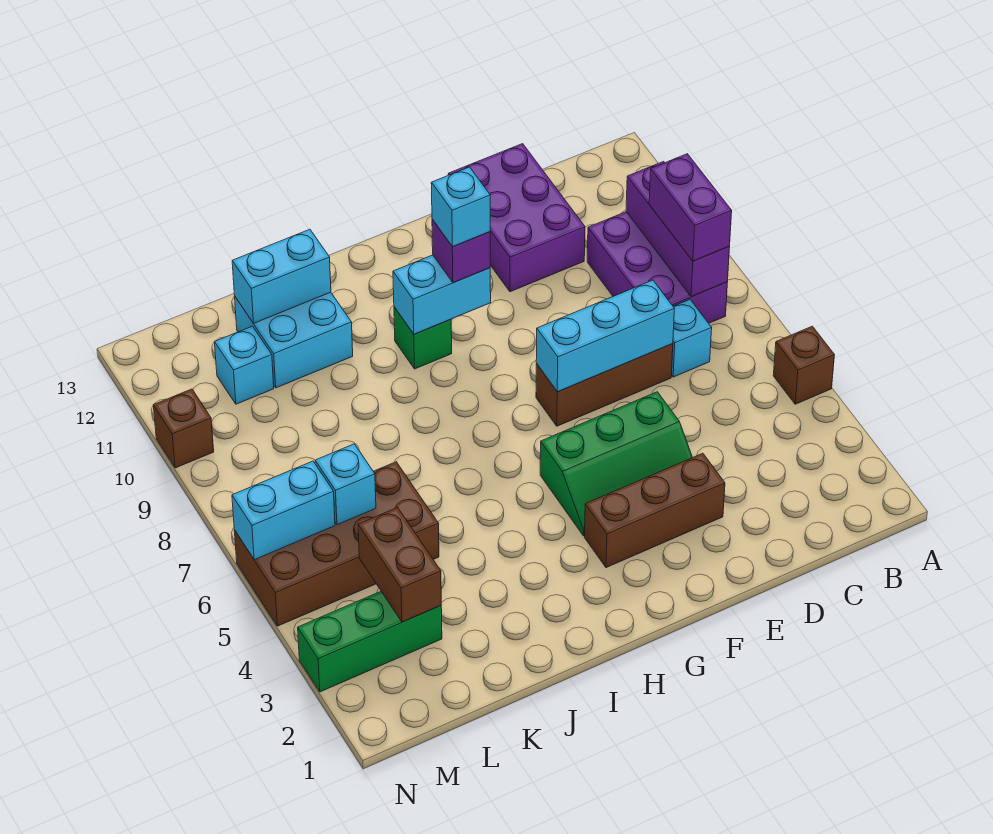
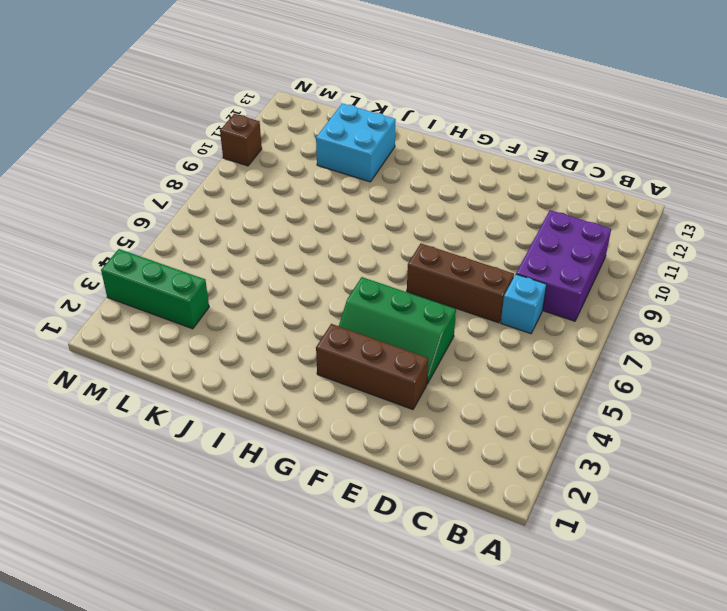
none -> brown brick A5 level 1
none -> purple brick D11:E13 level 1
none -> green brick H10 level 1

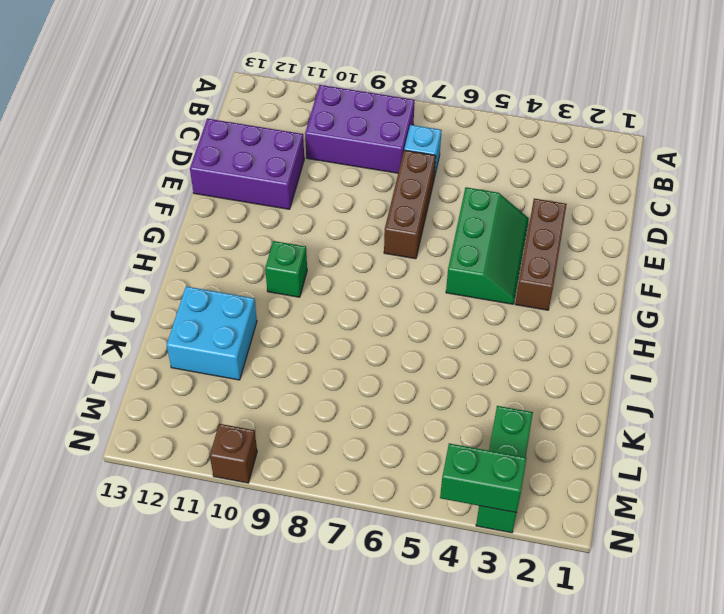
green brick N3:N4 level 2 -> none
none -> brown brick A5 level 1
none -> brown brick K5:N6 level 1
none -> cyan brick L11 level 1

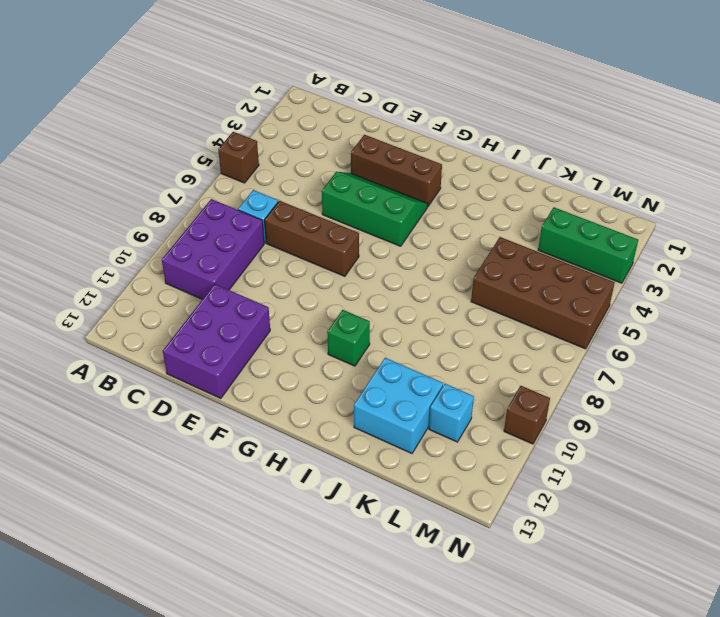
none -> purple brick B8:B10 level 2
none -> cyan brick D7:F7 level 2
none -> cyan brick G10:H10 level 2

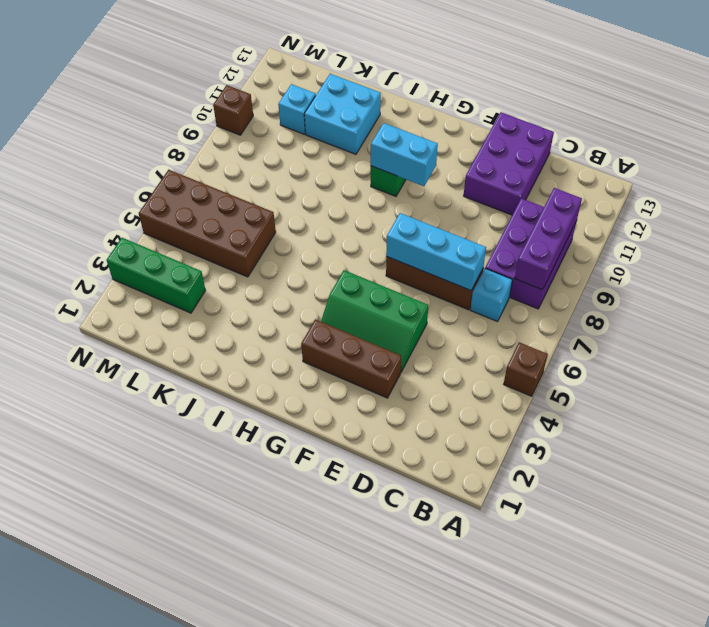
none -> cyan brick J12:K12 level 2
none -> brown brick L3:L4 level 2
none -> cyan brick L6 level 2

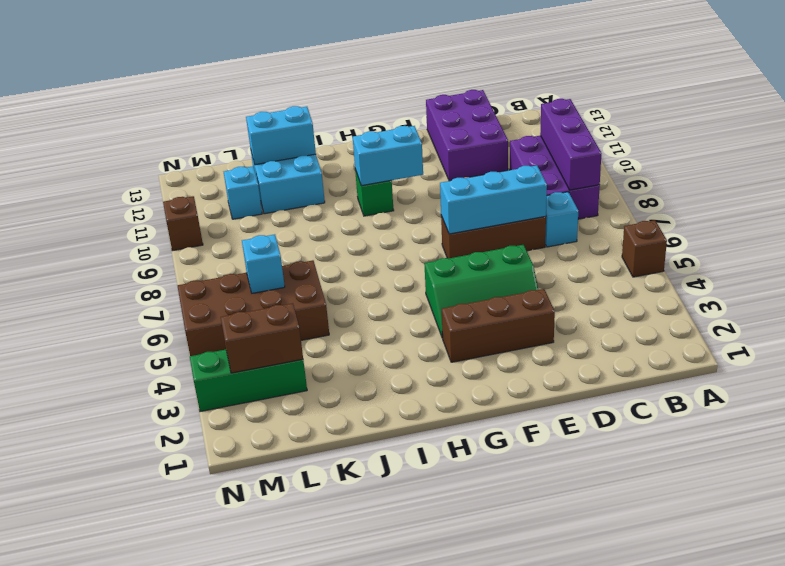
brown brick L3:M3 level 2 -> brown brick L3:L4 level 2
none -> cyan brick M6:N6 level 2
none -> purple brick B8:B9 level 3
none -> purple brick G10 level 3

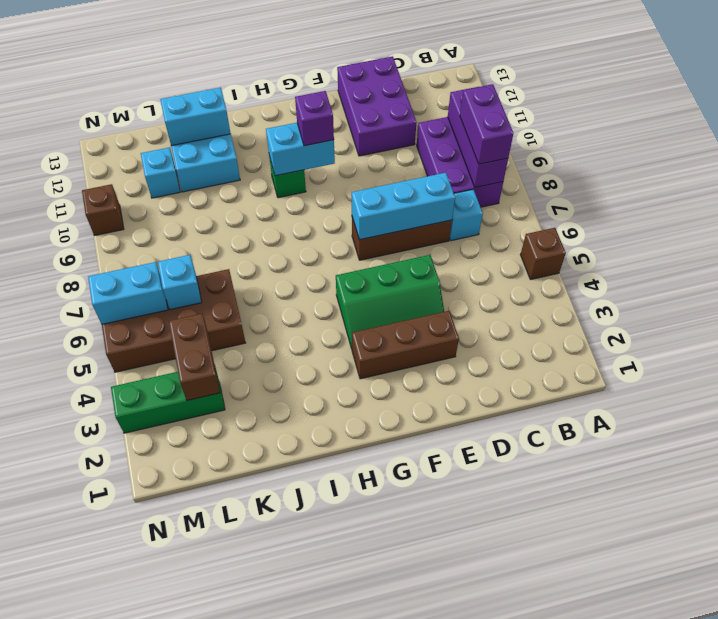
none -> cyan brick G10 level 4

